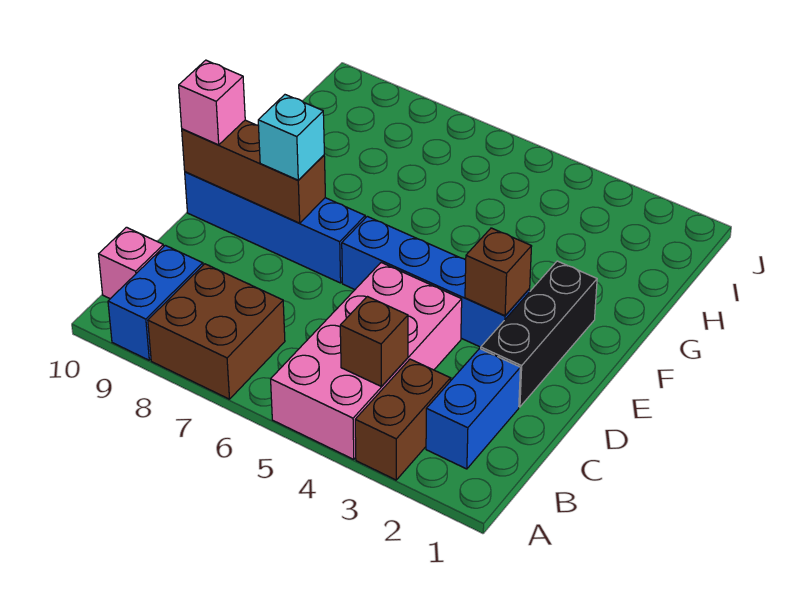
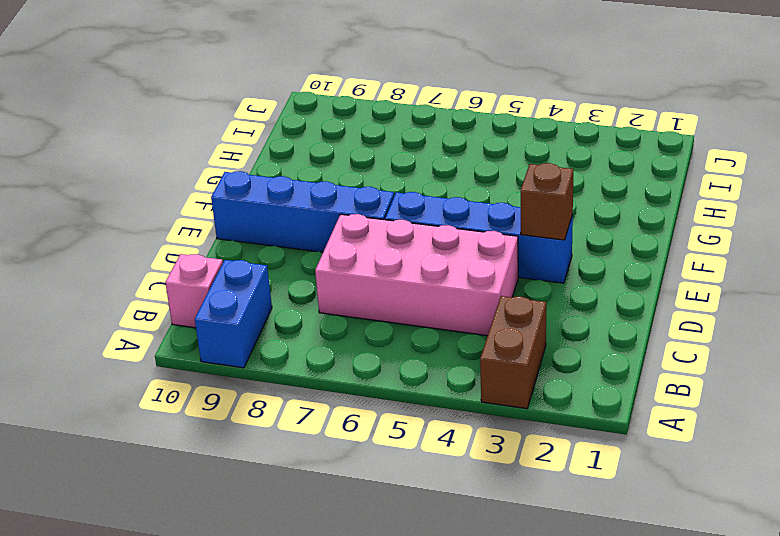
pink brick C4:D7 level 1 -> pink brick A4:D5 level 1
none -> brown brick A7:B8 level 1
none -> blue brick B2:C2 level 1
none -> black brick D2:F2 level 1

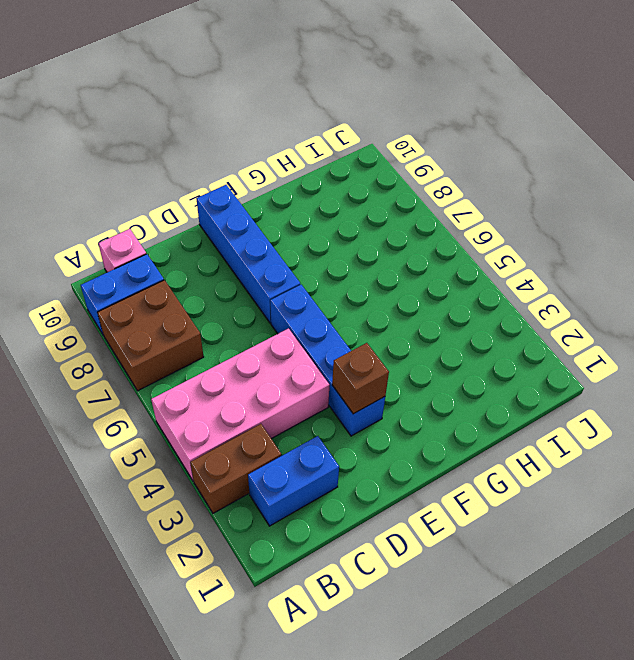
none -> black brick D2:F2 level 1
none -> brown brick B4 level 2
none -> brown brick E8:E10 level 2

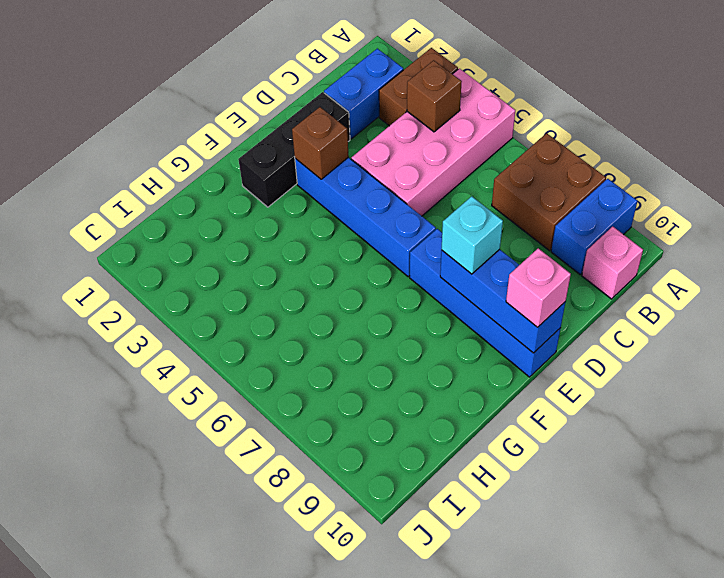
blue brick E8:E10 level 2 -> brown brick E8:E10 level 2

